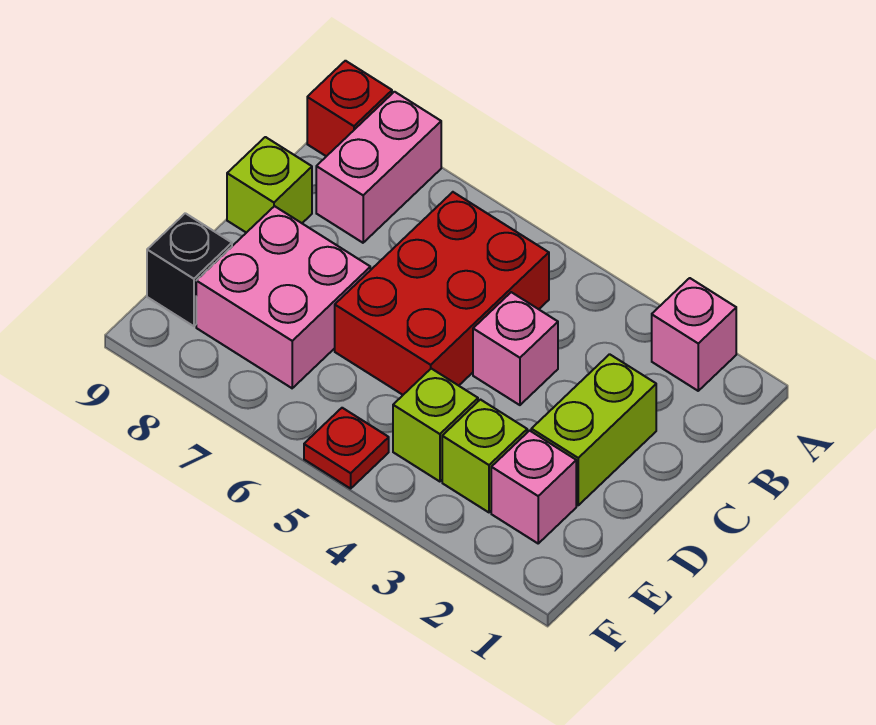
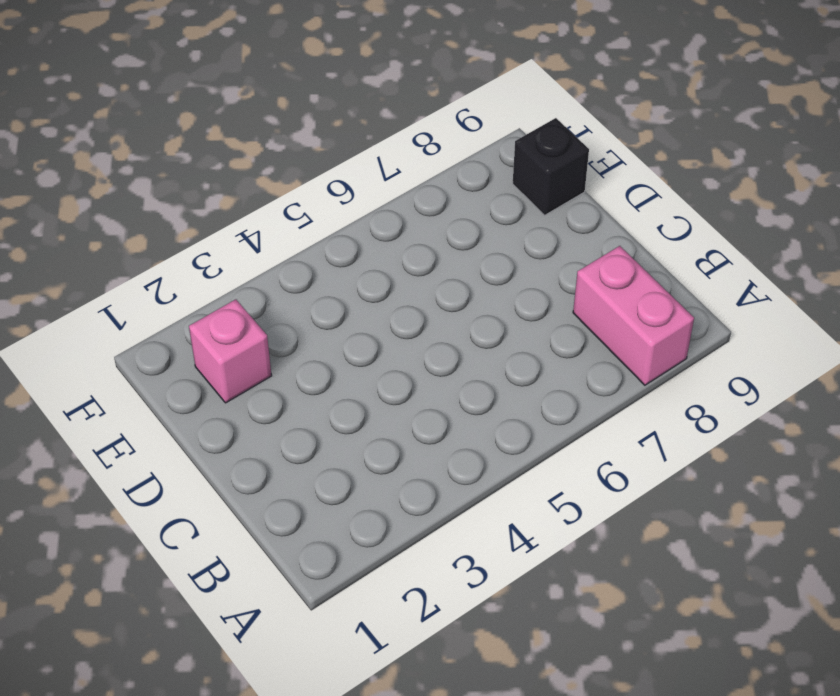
none -> pink brick A2 level 1
none -> red brick A9 level 1
none -> red brick B5:D6 level 1

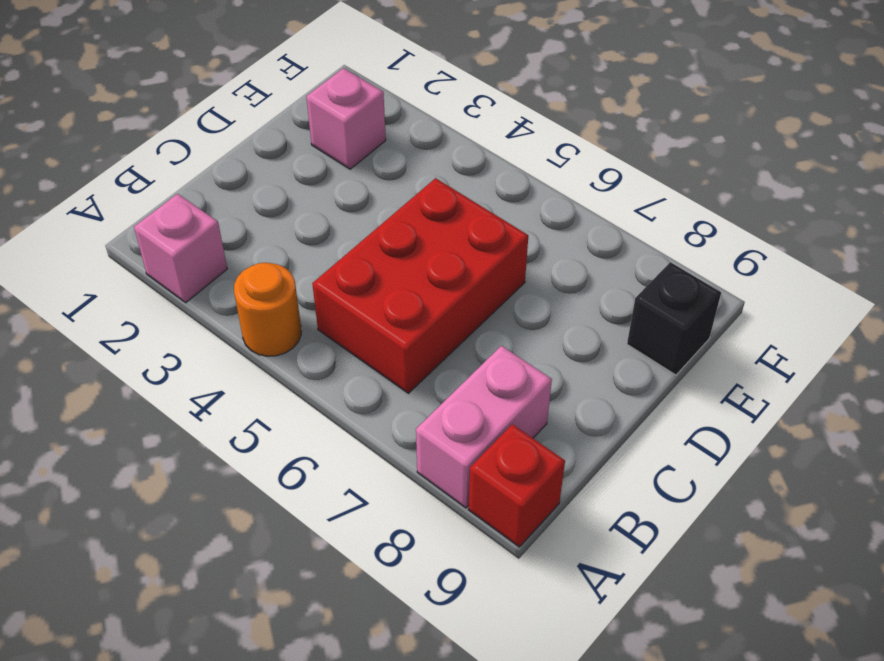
orange round brick A4 level 1 -> none
none -> lime brick C2:D2 level 1
none -> pink brick C4 level 1
none -> lime brick C9 level 1

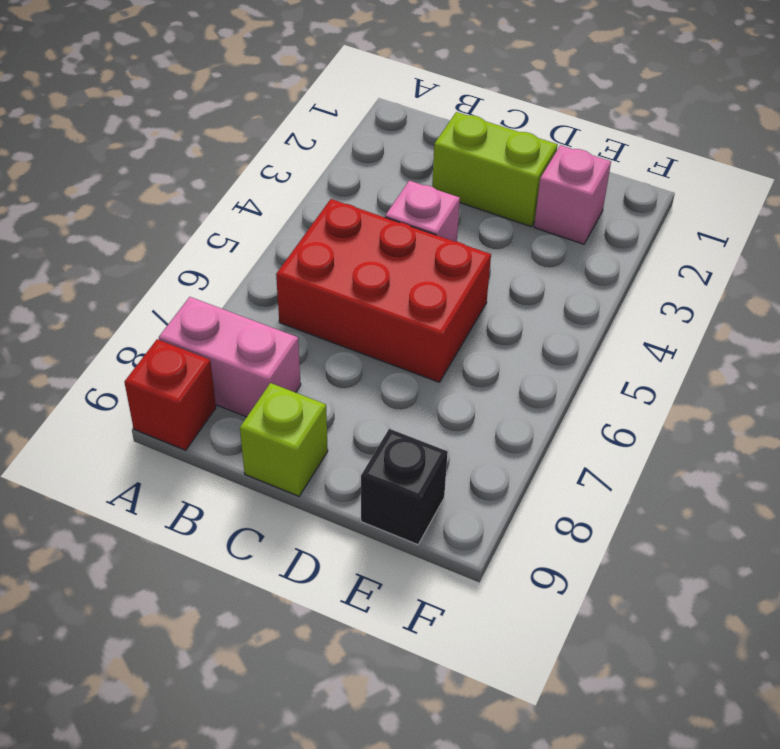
none -> pink brick A2 level 1
none -> pink brick D7:E8 level 1
none -> lime brick E3 level 1

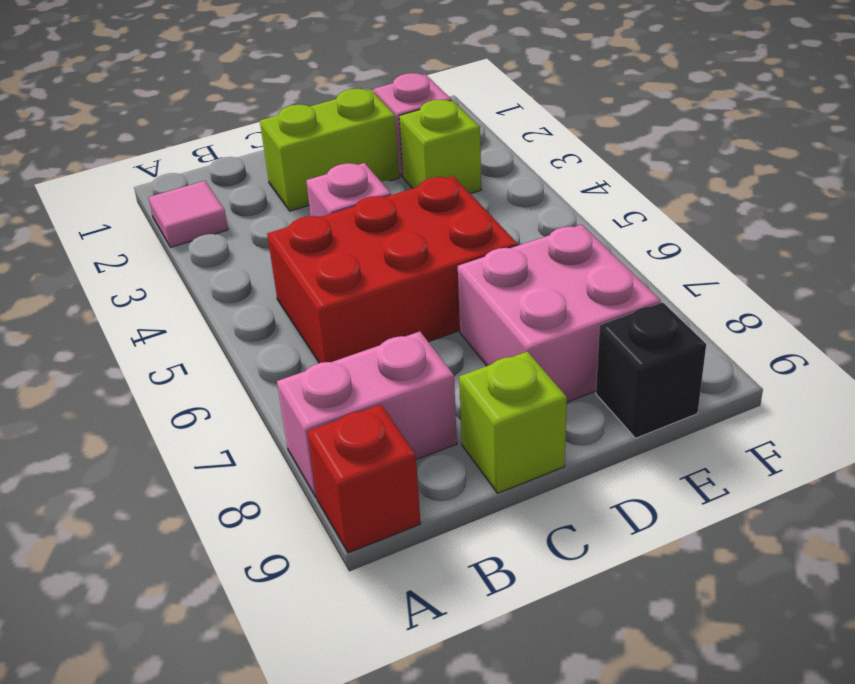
pink tile A2 level 1 -> pink brick A2 level 1
none -> lime brick E4 level 1
none -> red plate F5 level 1

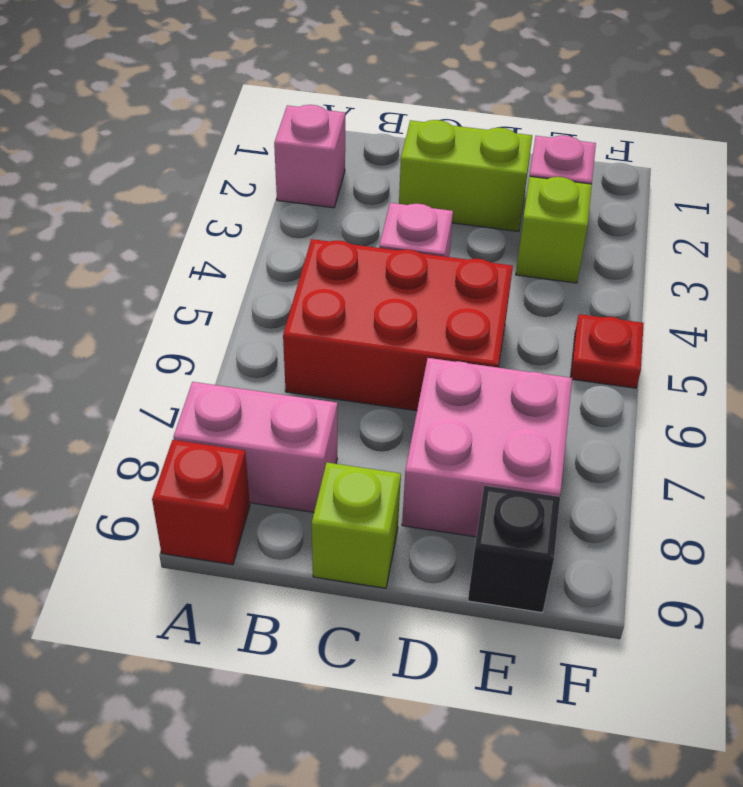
none -> lime brick E4 level 1

